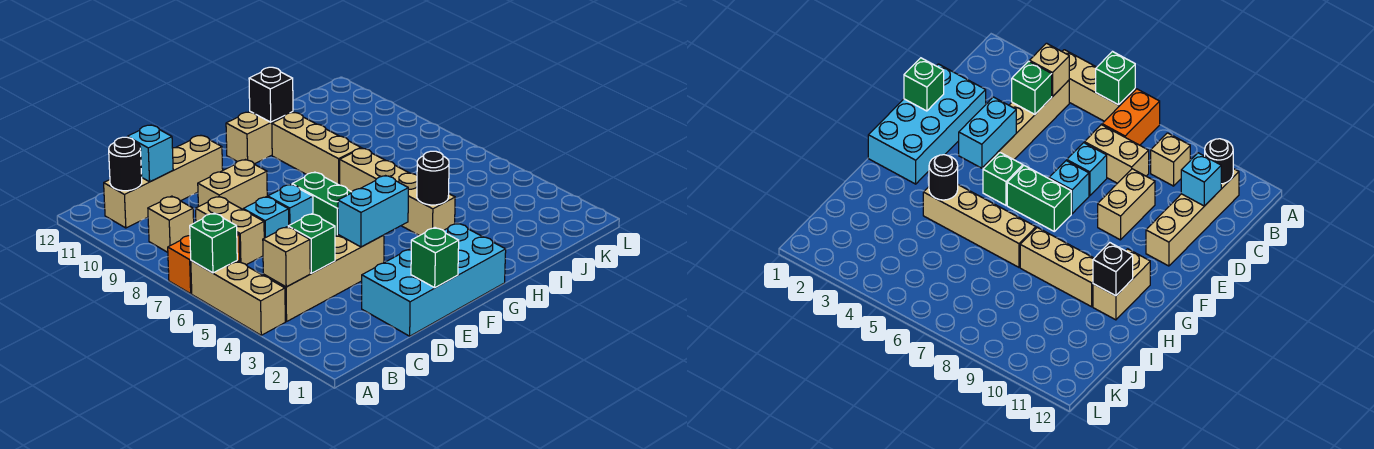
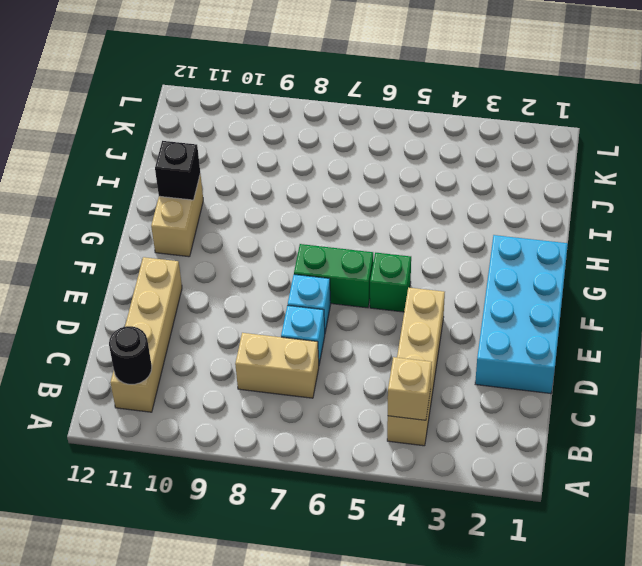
none -> tan brick A4:A6 level 1
none -> orange brick A7:B7 level 1
none -> tan brick B9 level 1

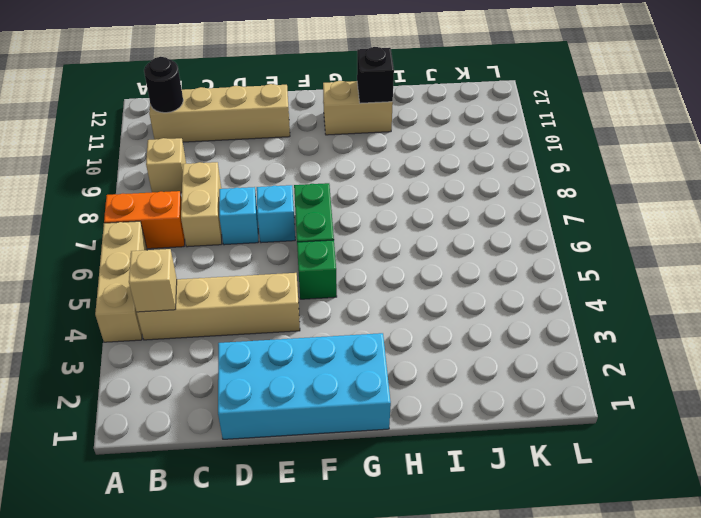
none -> tan brick D9:E9 level 1
none -> tan brick H4:H7 level 1
none -> tan brick H8:H10 level 1

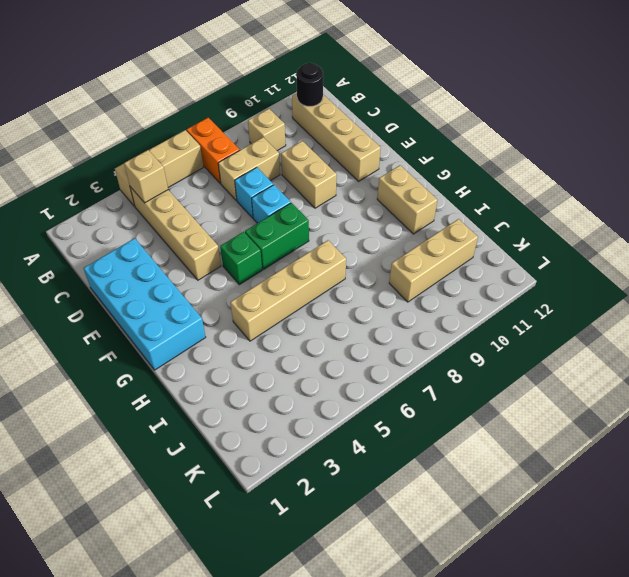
tan brick J9:J11 level 1 -> tan brick H8:H10 level 1
none -> green brick A6 level 2
none -> green brick C4 level 2
none -> cyan brick C11 level 2

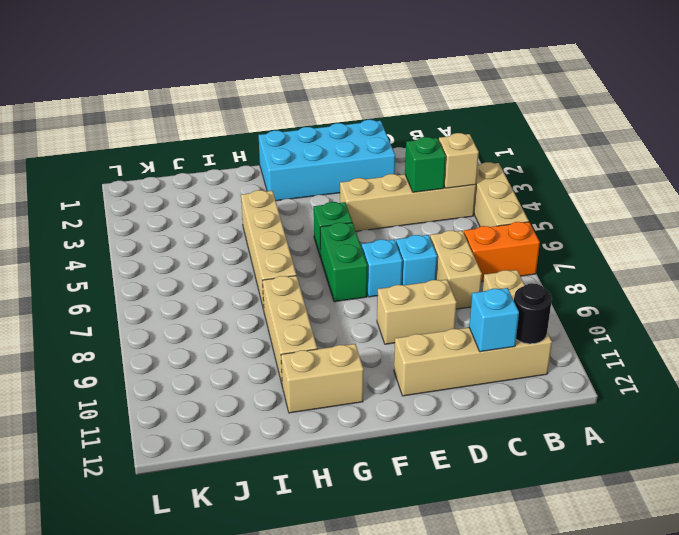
none -> green brick A6 level 2
none -> green brick E1 level 2
none -> cyan brick E4:F4 level 2

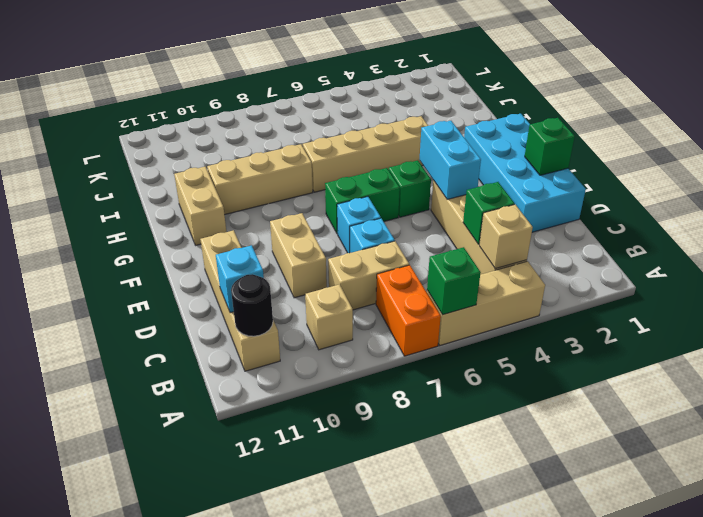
none -> black round brick H4 level 2
none -> black brick H11 level 2

